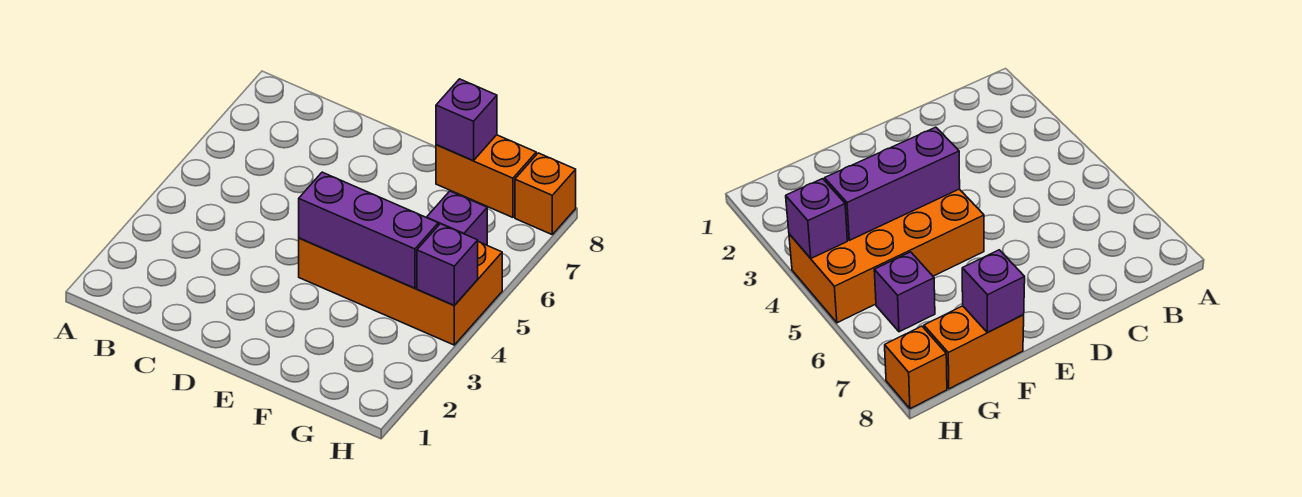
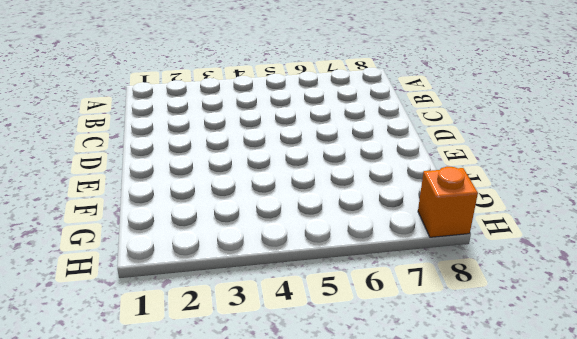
none -> orange brick E4:H5 level 1
none -> orange brick F8:G8 level 1

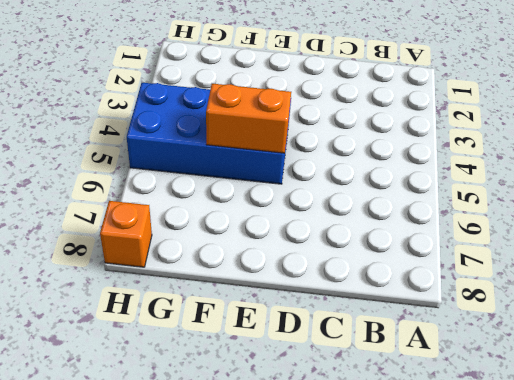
blue brick E4:H5 level 1 -> orange brick E4:H5 level 1
orange brick E5:F5 level 2 -> orange brick F8:G8 level 1
none -> purple brick G6 level 1
none -> purple brick E4:G4 level 2

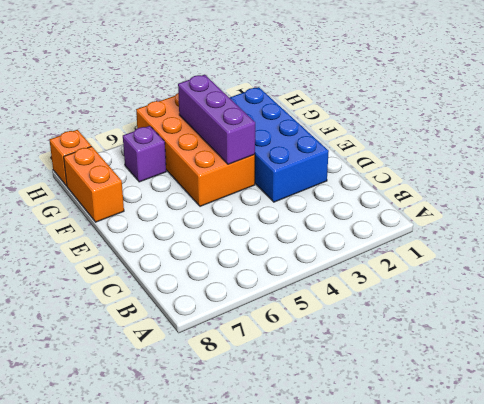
blue brick D2:G3 level 1 -> none
none -> purple brick F8 level 2
none -> purple brick H4 level 2

